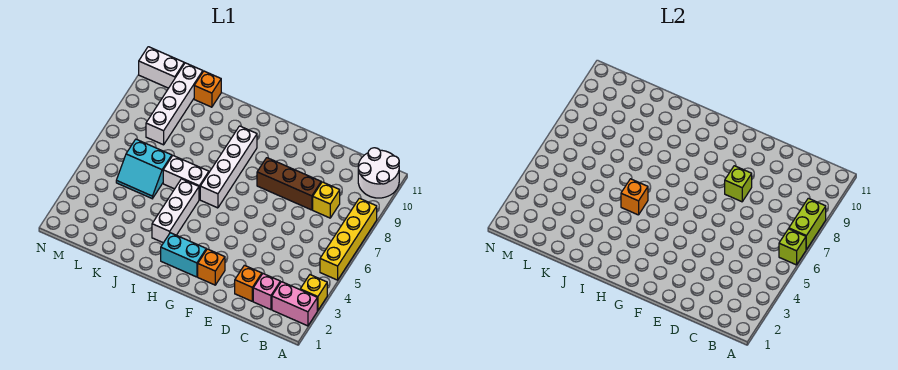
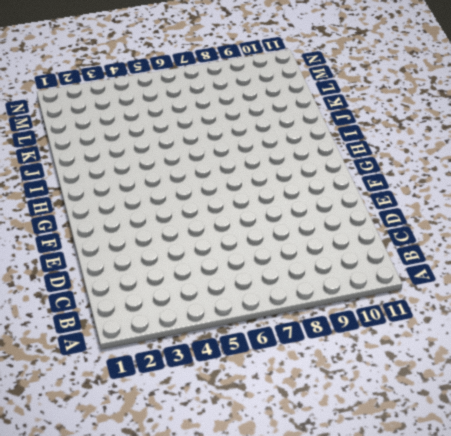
none -> pink brick A2:B2 level 1
none -> yellow brick A3 level 1
none -> yellow brick A5:A8 level 1

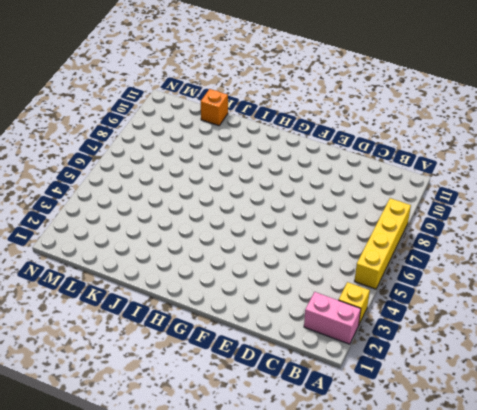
none -> white round brick A10:B11 level 1
none -> pink brick C2 level 1
none -> yellow brick C8 level 1

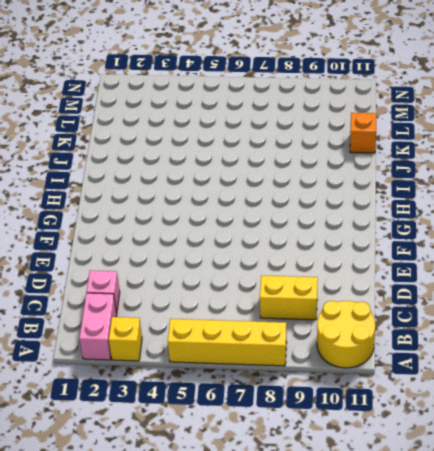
yellow round brick A10:B11 level 1 -> white round brick A10:B11 level 1
yellow brick C8:C9 level 1 -> yellow brick C8 level 1
none -> orange brick D2 level 1
none -> brown brick D8:F8 level 1
none -> orange brick F2 level 1

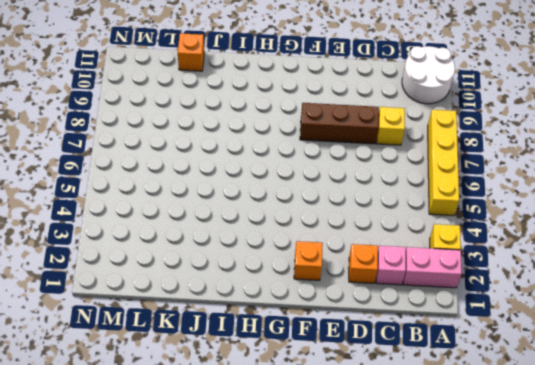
none -> cyan brick G2:H2 level 1
none -> white brick H6:H9 level 1
none -> white brick I3:I5 level 1

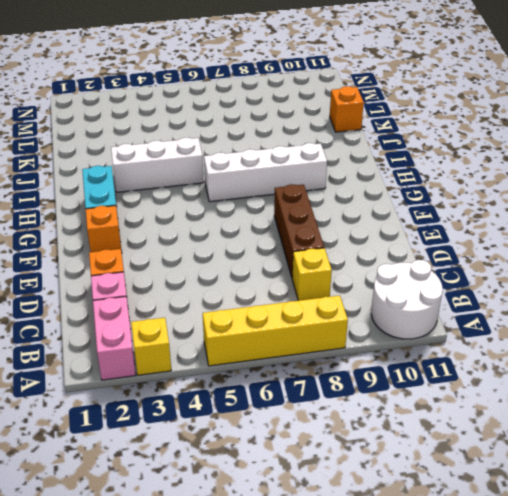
none -> white brick I6:J6 level 1
none -> cyan slope K5:L6 level 1 top 6
none -> white brick L8:L11 level 1

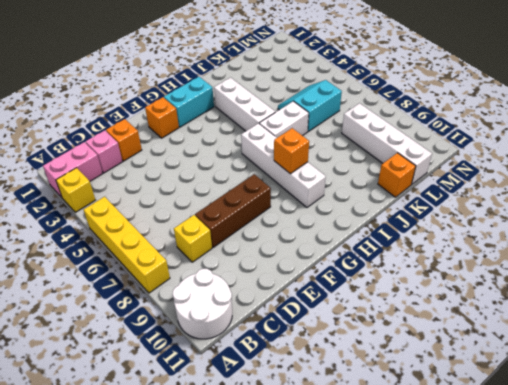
orange brick H8 level 2 -> orange brick I5 level 2
none -> white brick M11:N11 level 1
none -> lime brick A6 level 2
none -> lime brick A7:A8 level 2

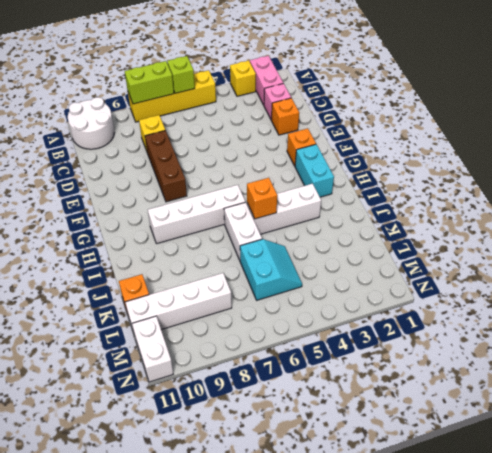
none -> lime brick E8 level 2

